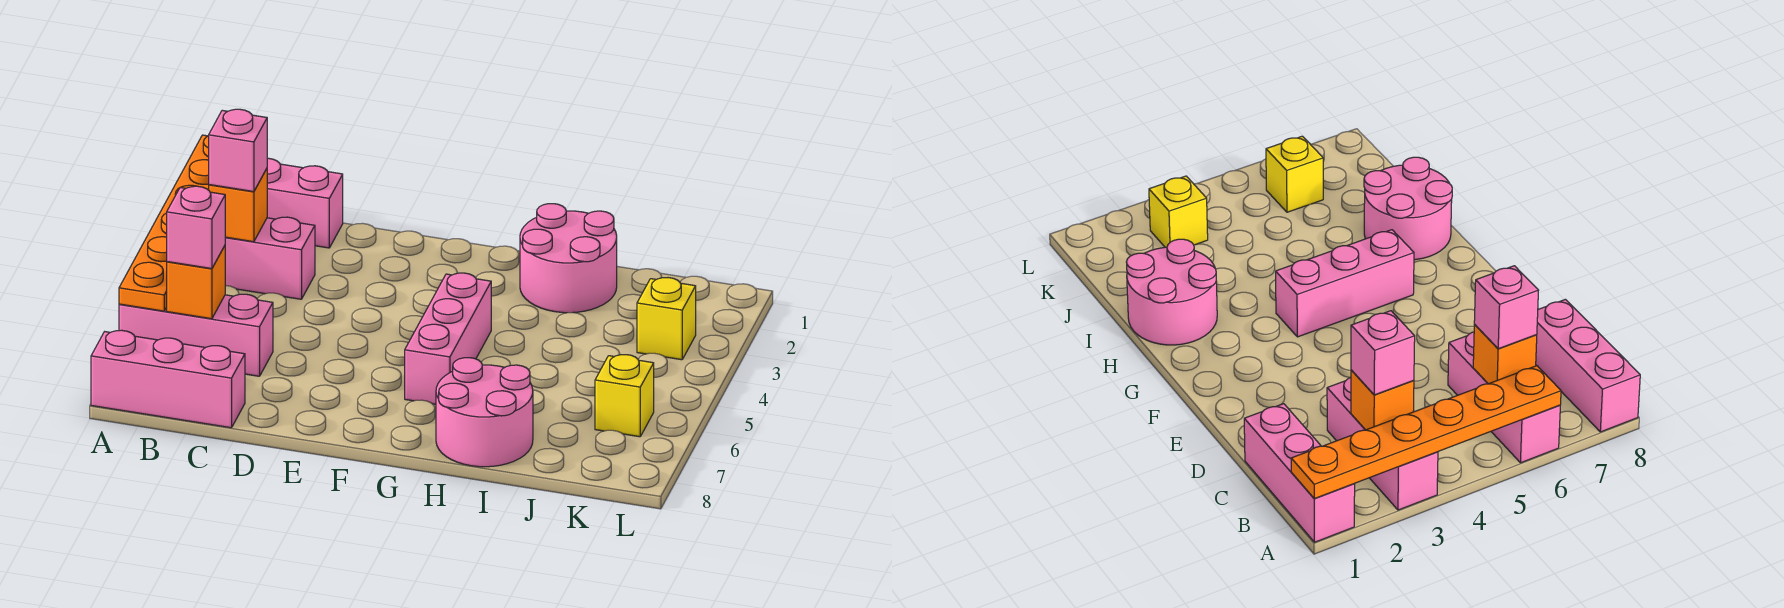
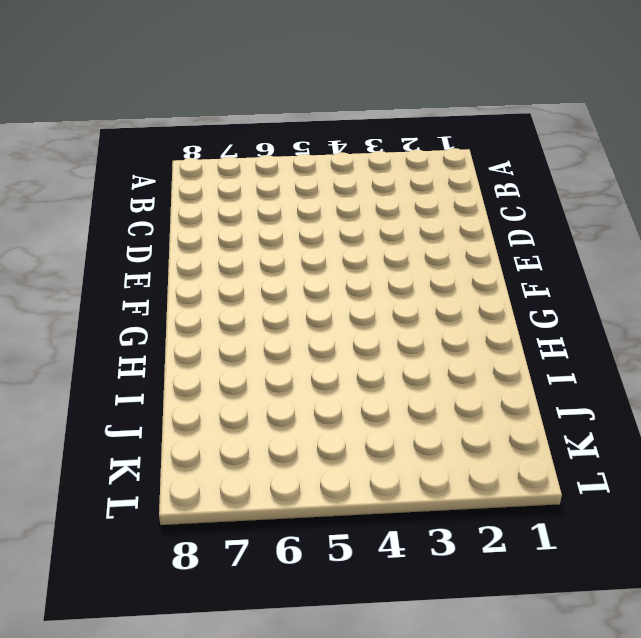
none -> pink brick A1:C1 level 1
none -> pink brick A3:C3 level 1
none -> pink brick A6:C6 level 1

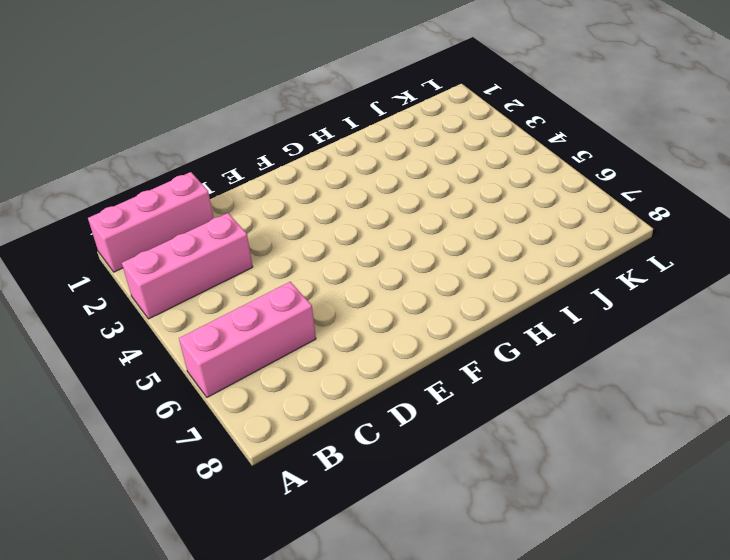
none -> pink brick A8:C8 level 1
none -> pink brick G4:G6 level 1
none -> pink round brick H1:I2 level 1

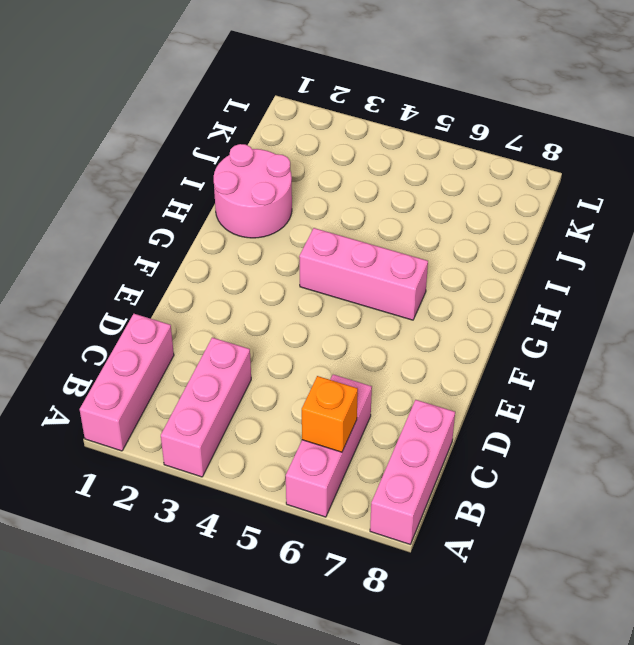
none -> pink round brick H7:I8 level 1
none -> yellow brick K3 level 1
none -> yellow brick K6 level 1

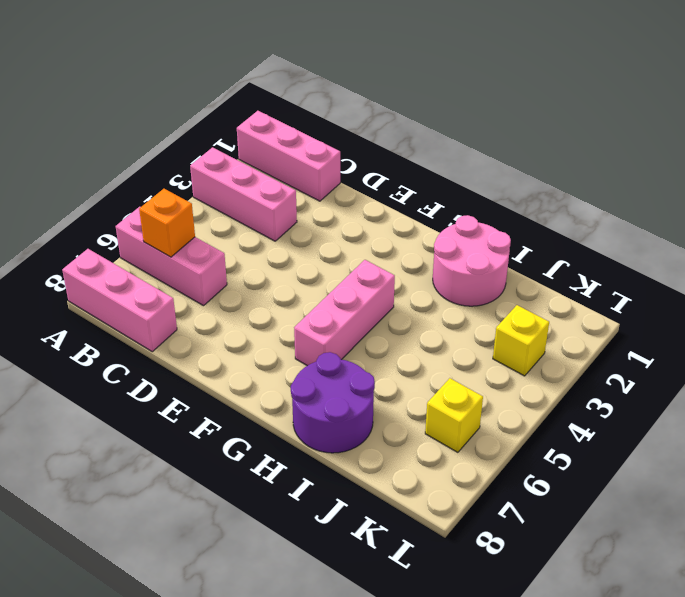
purple round brick H7:I8 level 1 -> pink round brick H7:I8 level 1
none -> orange plate A1:A6 level 2
none -> orange brick B3 level 2
none -> pink brick B3 level 3

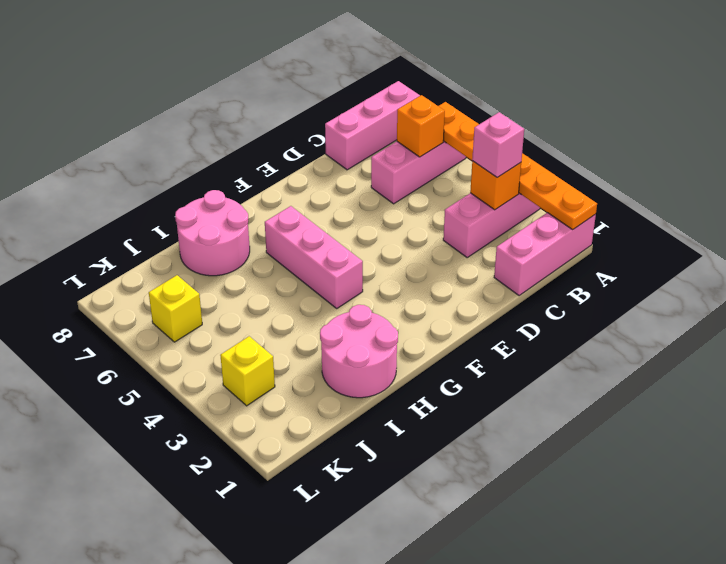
none -> pink brick B6 level 3

